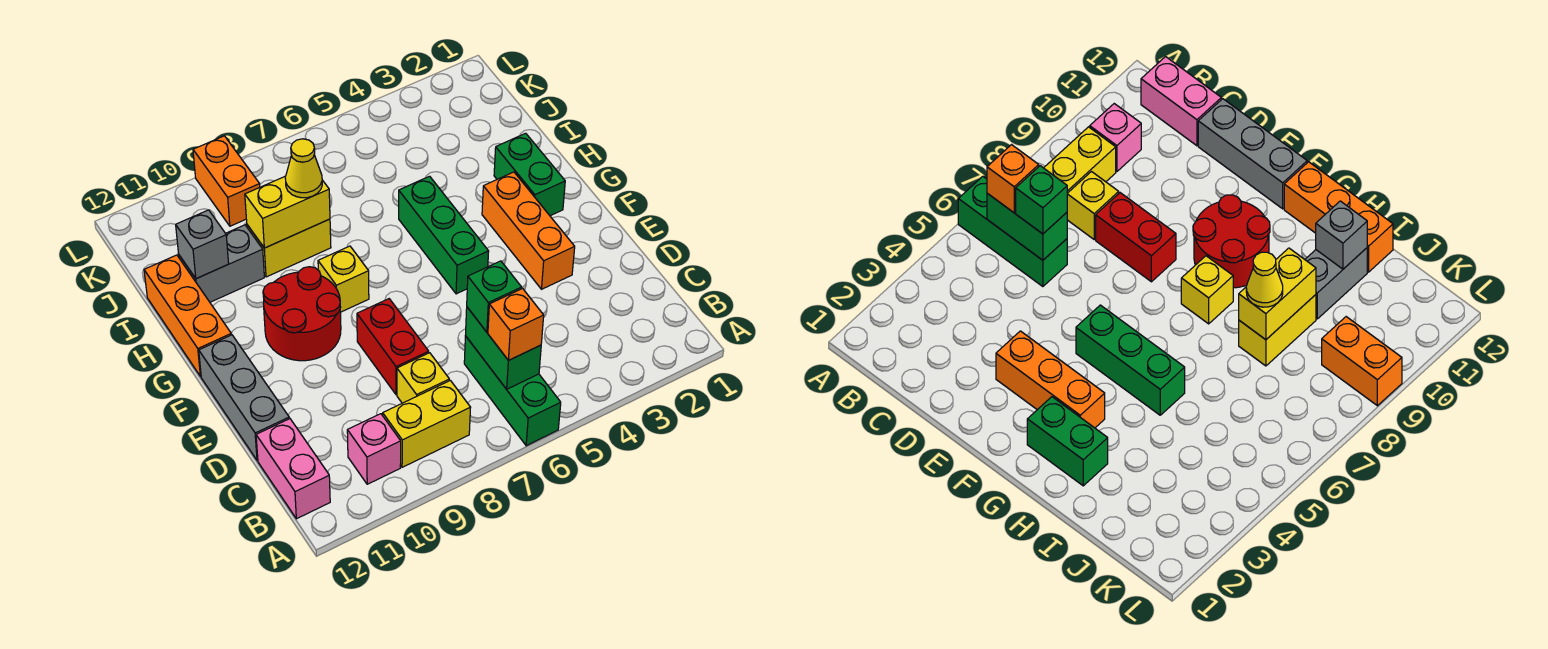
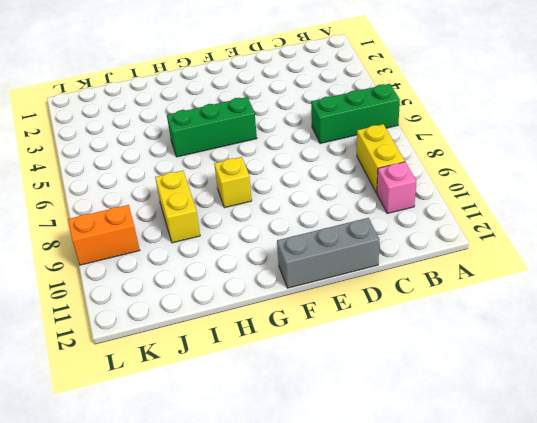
none -> pink brick B12:C12 level 1
none -> yellow brick C8 level 1
none -> red brick D8:E8 level 1

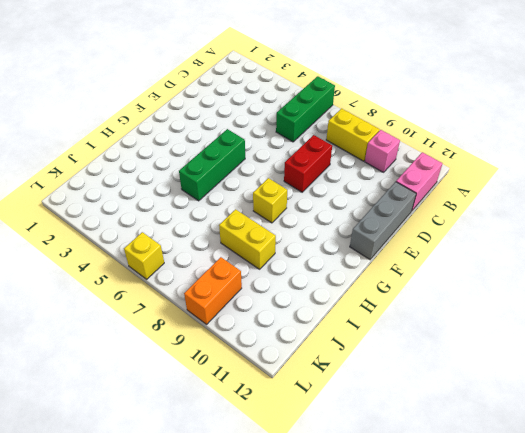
yellow brick L6 level 1 -> yellow brick C8 level 1
none -> orange brick E3:G3 level 1
none -> red round brick F9:G10 level 1
none -> green brick G2:H2 level 1

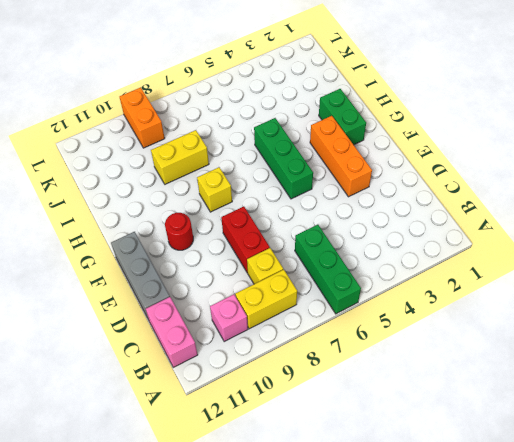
red round brick F10 level 1 -> red round brick F9:G10 level 1
none -> orange brick G12:I12 level 1
none -> grey brick I10:I11 level 1
none -> green brick B6:C6 level 2

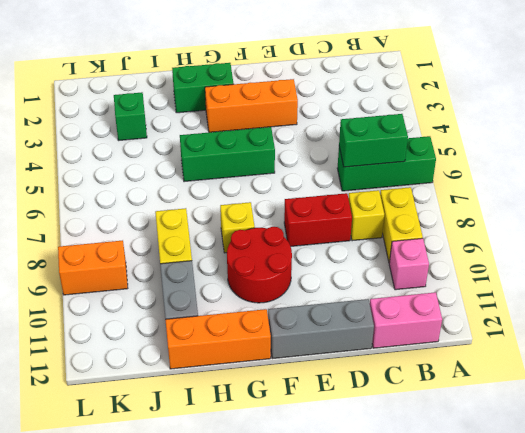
green brick J3 level 1 -> green brick C6 level 3
none -> yellow brick I8:I9 level 2
none -> grey brick I11 level 2
none -> orange brick B6 level 3

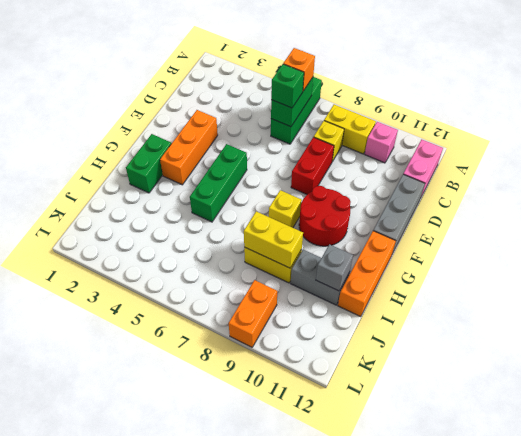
none -> yellow cone I8 level 3

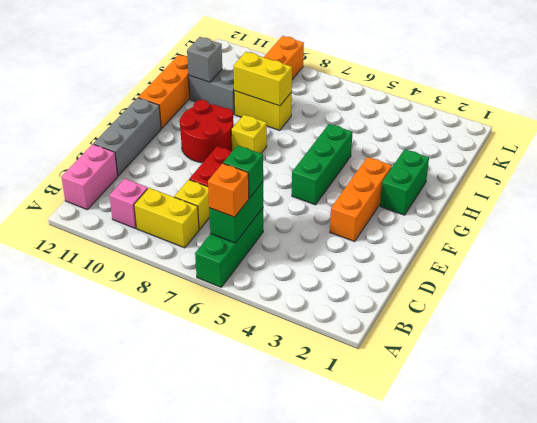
none -> yellow cone I8 level 3

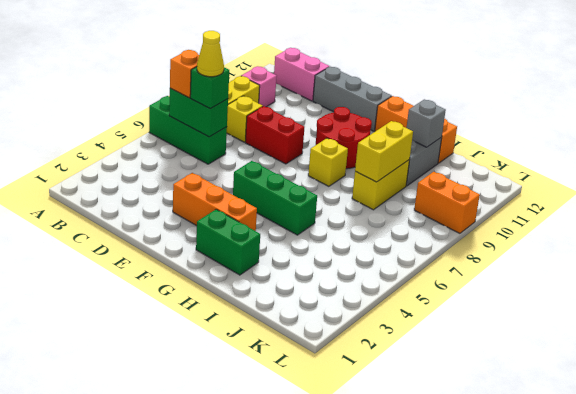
yellow cone C6 level 4 -> yellow cone I8 level 3

